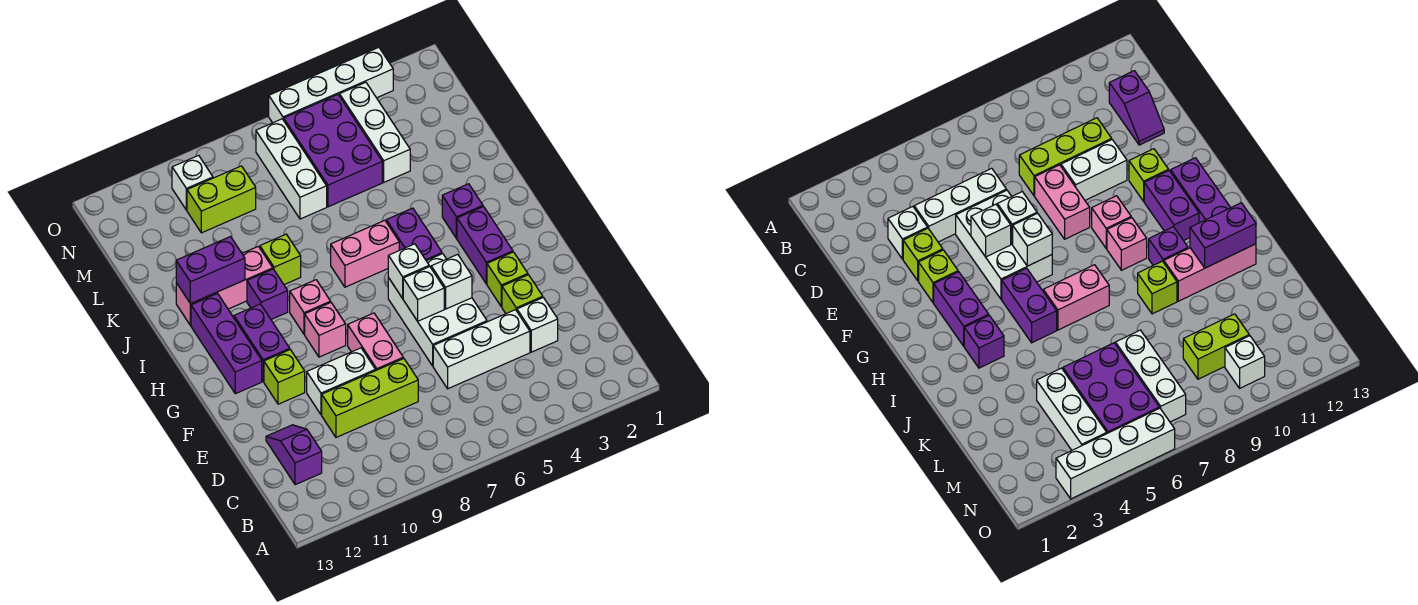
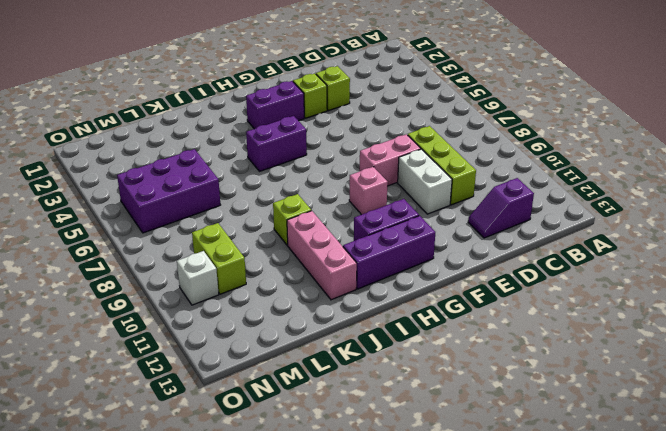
none -> white brick D3 level 1
none -> white brick D4:D6 level 1
none -> white brick E5:G6 level 1
none -> lime brick F11 level 1

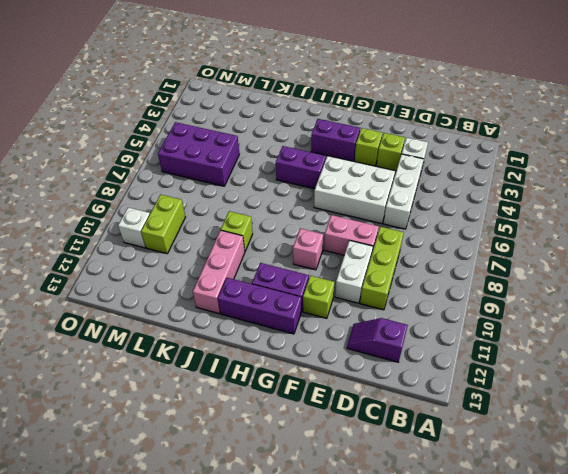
none -> pink brick H9 level 1
none -> purple brick I3 level 1
none -> pink brick I6:I7 level 1
none -> purple brick I10 level 1

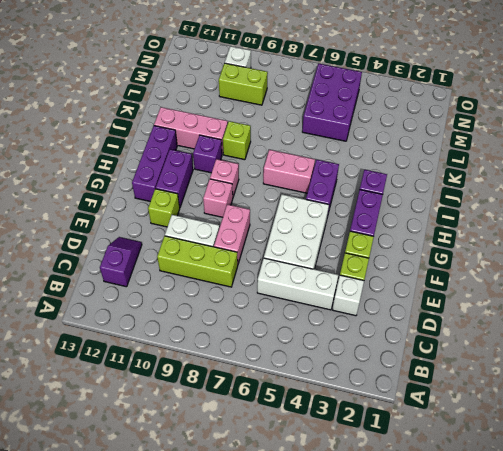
none -> white brick L4:N4 level 1
none -> white brick L7:N7 level 1
none -> white brick O3:O6 level 1
none -> white brick F5 level 2

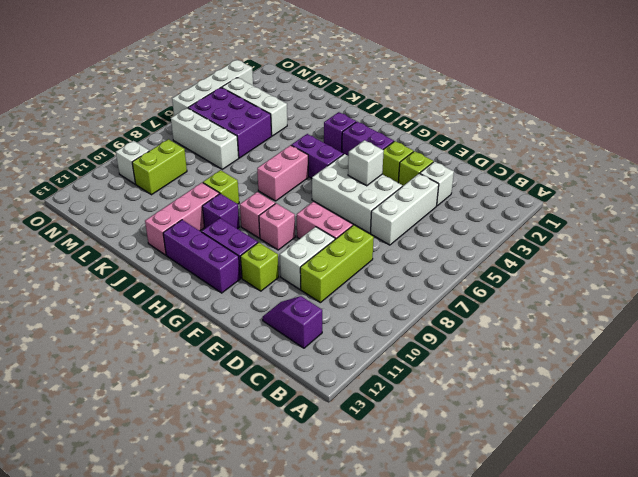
none -> white brick F6 level 2
none -> white brick G6 level 2
none -> purple brick J11:J12 level 2

